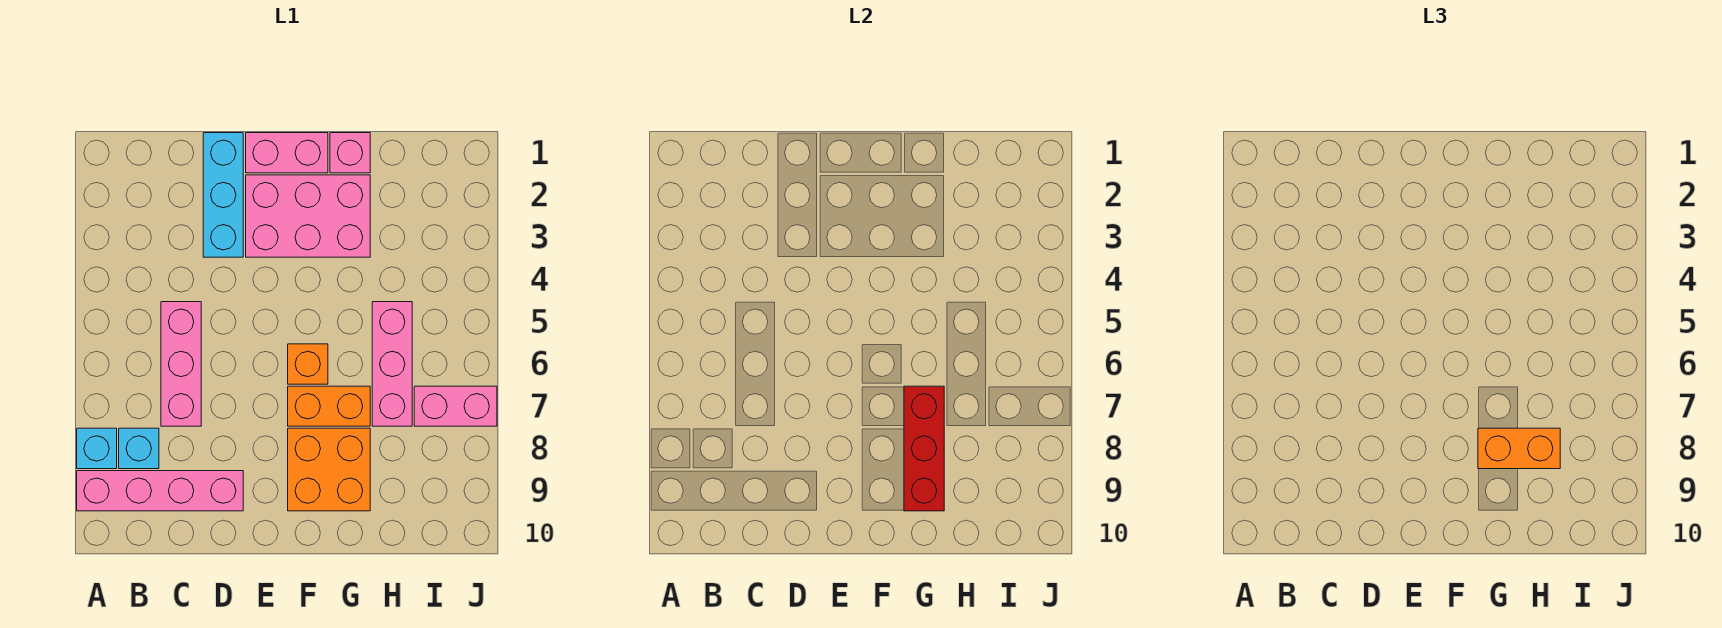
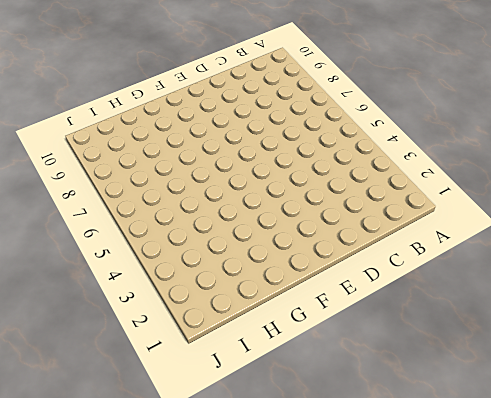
none -> cyan brick A8 level 1
none -> pink brick A9:D9 level 1
none -> cyan brick B8 level 1

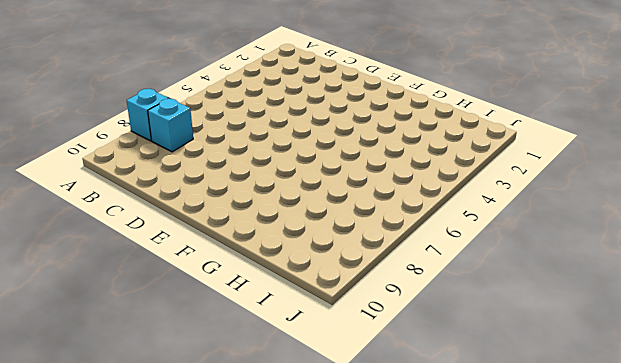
none -> pink brick A9:D9 level 1
none -> pink brick C5:C7 level 1
none -> cyan brick D1:D3 level 1

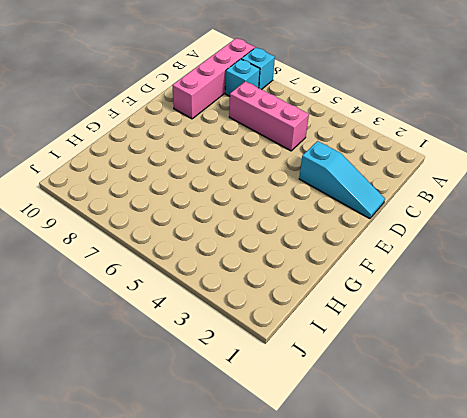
cyan slope D1:D3 level 1 top 3 -> cyan brick D1:D3 level 1
none -> pink brick E1:F1 level 1
none -> pink brick E2:G3 level 1
none -> orange brick F6 level 1

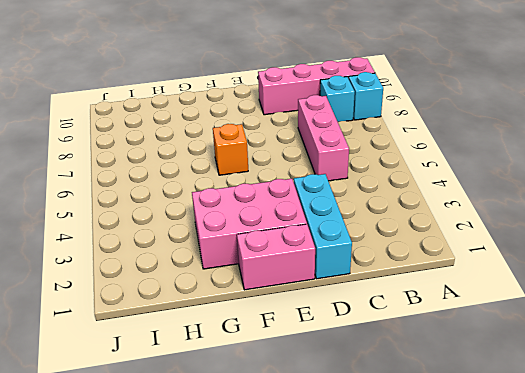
none -> orange brick F7:G7 level 1
none -> orange brick F8:G9 level 1
none -> pink brick G1 level 1

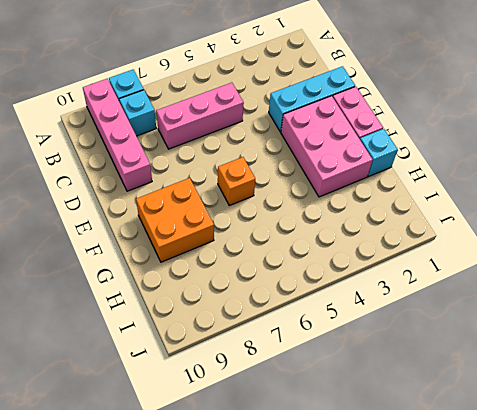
cyan brick G1 level 1 -> pink brick G1 level 1
none -> orange brick F7:G7 level 1
none -> pink brick H5:H7 level 1
none -> pink brick I7:J7 level 1

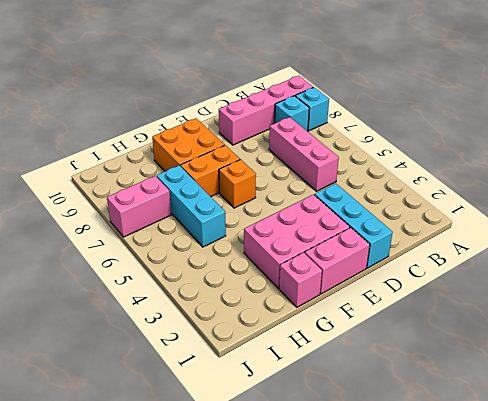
cyan brick H5:H7 level 1 -> pink brick H5:H7 level 1
none -> red brick G7:G9 level 2
none -> orange brick G8:H8 level 3

